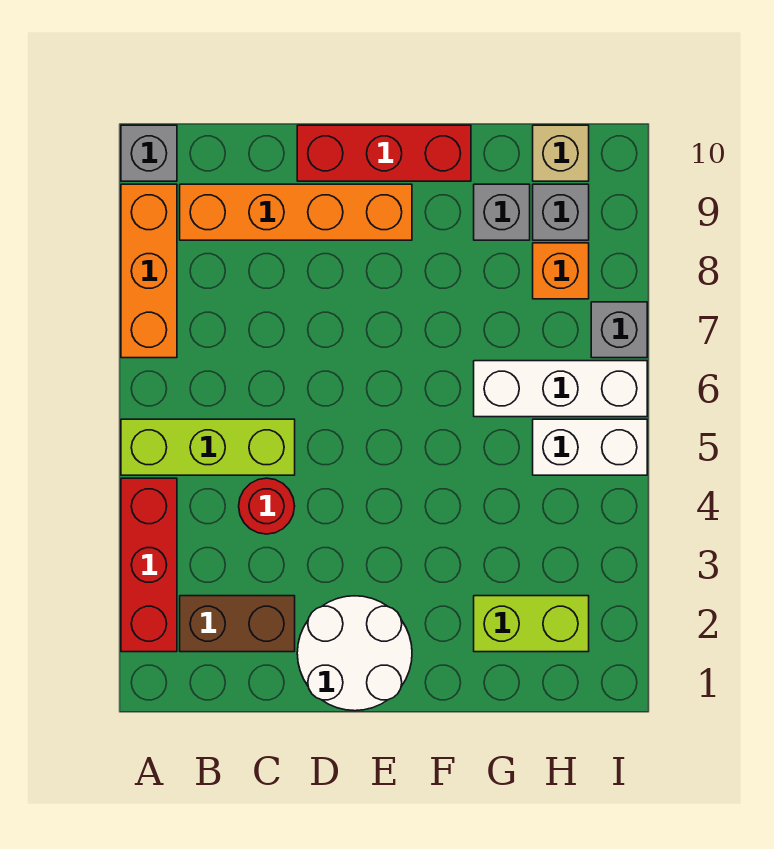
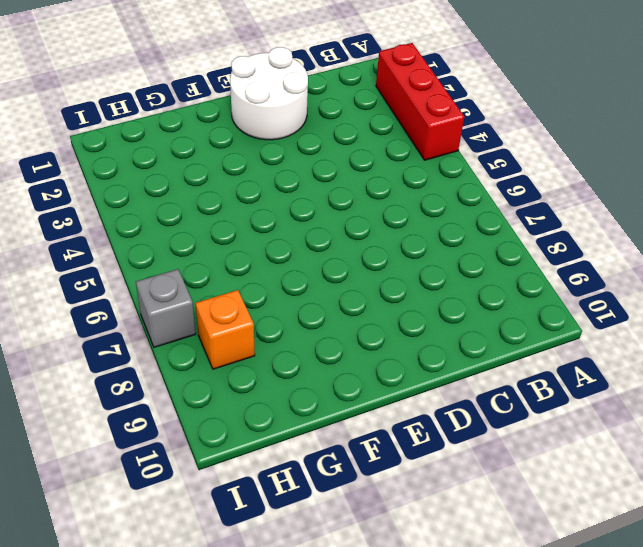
none -> lime brick A5:C5 level 1
none -> orange brick A7:A9 level 1
none -> grey brick A10 level 1

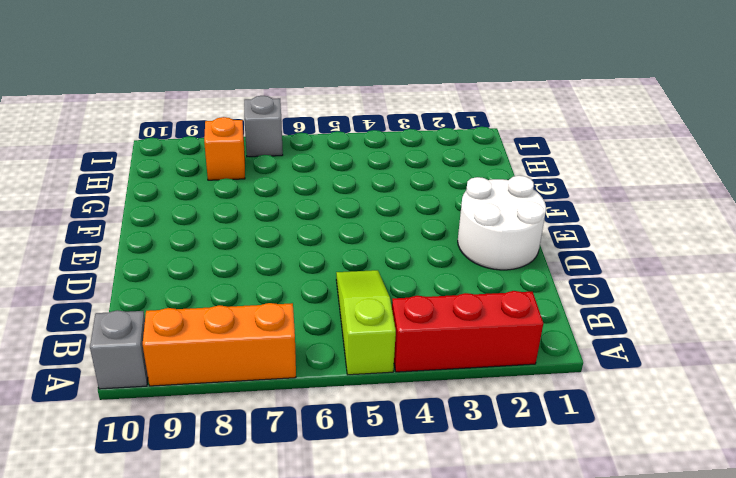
lime slope A5:C5 level 1 top A -> lime brick A5:C5 level 1
none -> brown brick B2:C2 level 1
none -> orange brick B9:E9 level 1
none -> red round brick C4 level 1

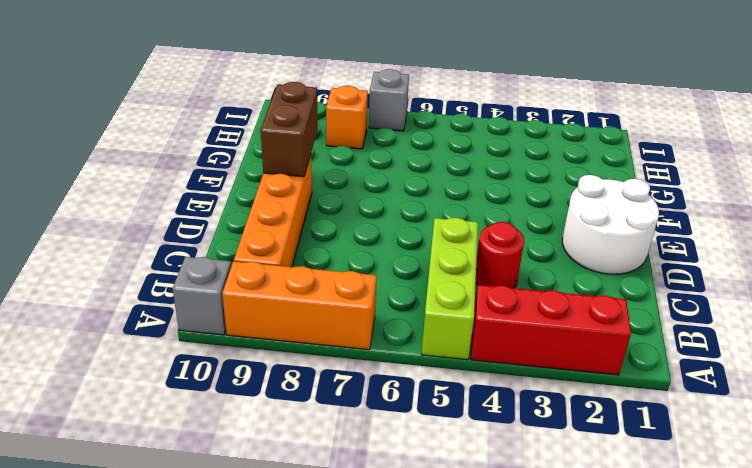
brown brick E9:F9 level 2 -> brown brick B2:C2 level 1
none -> red brick D10:F10 level 1
none -> lime brick G2:H2 level 1
none -> white brick G6:I6 level 1

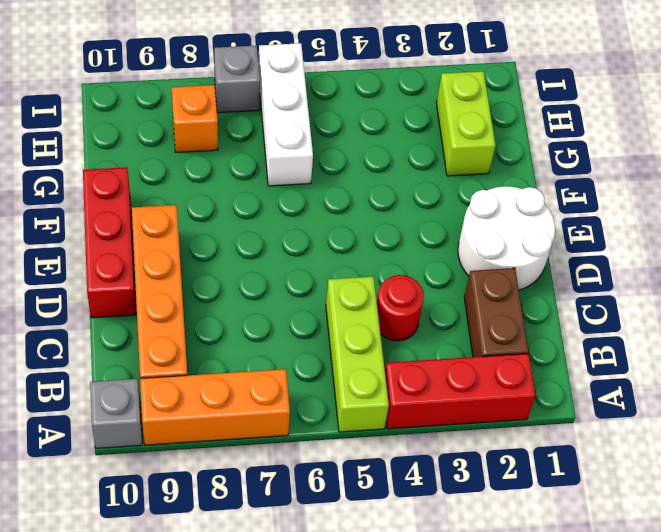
none -> grey brick G9 level 1
none -> white brick H5:I5 level 1
none -> grey brick H9 level 1

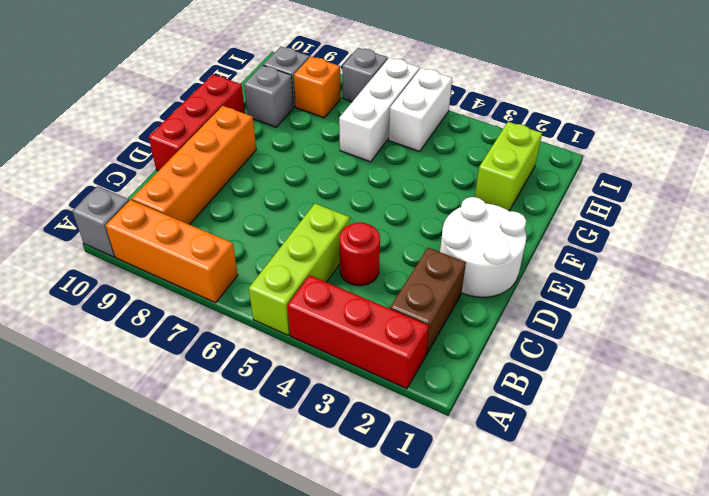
none -> tan brick H10 level 1

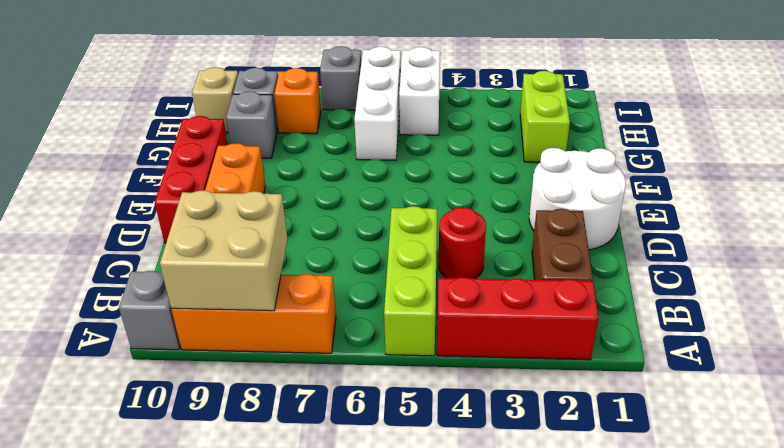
tan brick A8:B9 level 2 -> none

